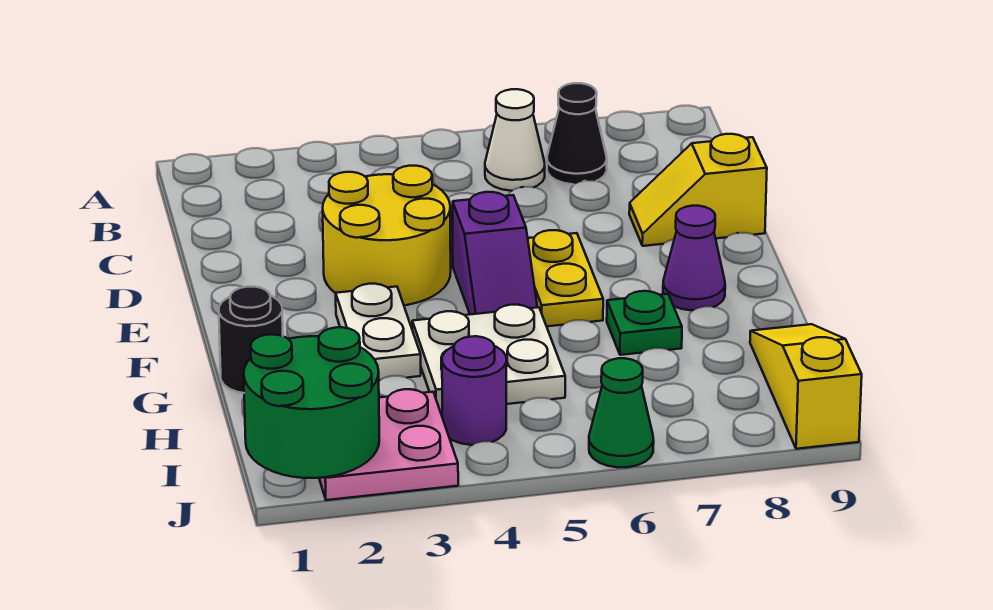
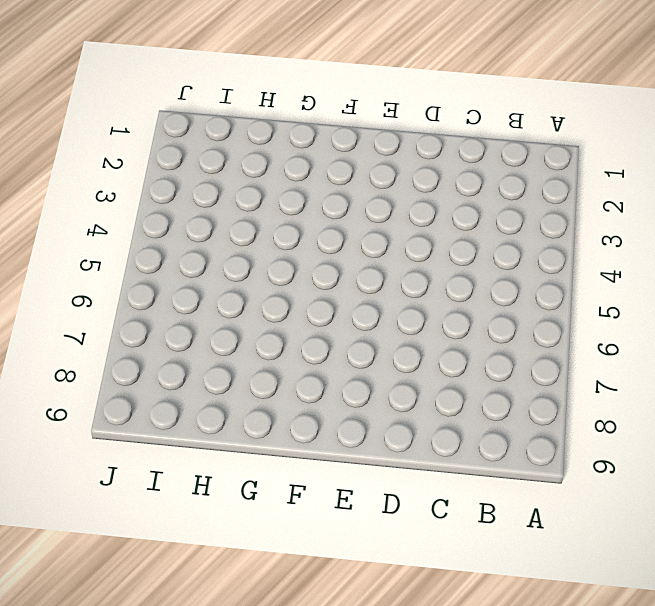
none -> white cone B6 level 1
none -> black cone B7 level 1
none -> yellow round brick D3:E4 level 1

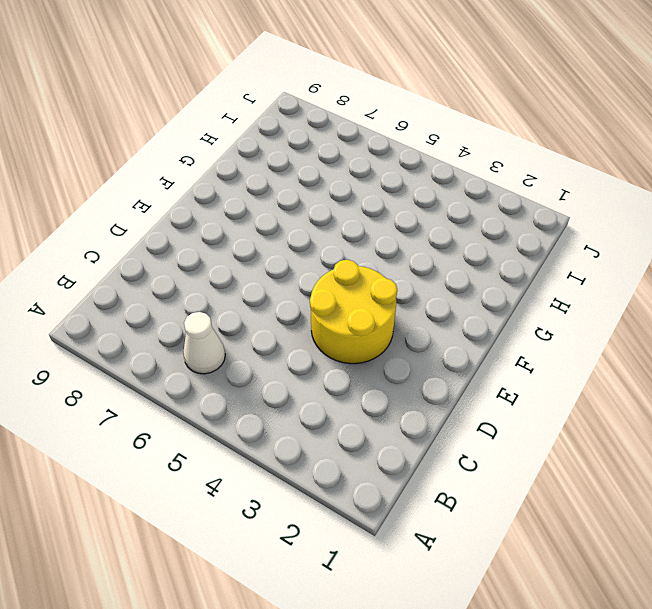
none -> black cone B7 level 1
none -> yellow slope D8:D9 level 1 top 9
none -> purple slope E5:F5 level 1 top E

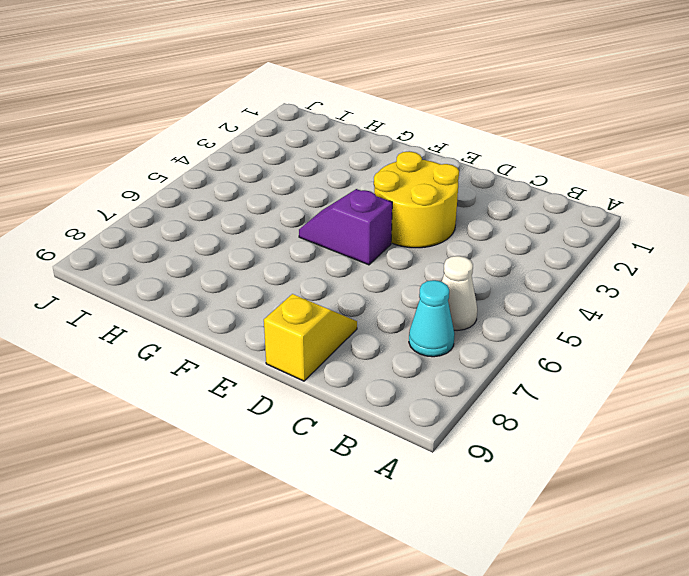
cyan cone B7 level 1 -> black cone B7 level 1
none -> yellow plate E6:F6 level 1
none -> white plate F3:G3 level 1
none -> purple cone F8 level 1

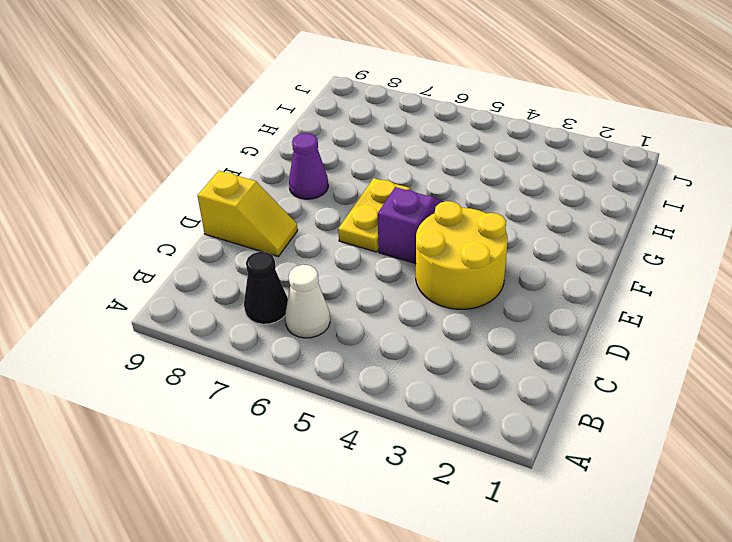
none -> white plate F3:G3 level 1
none -> black round brick G1 level 1
none -> white plate G4:H5 level 1

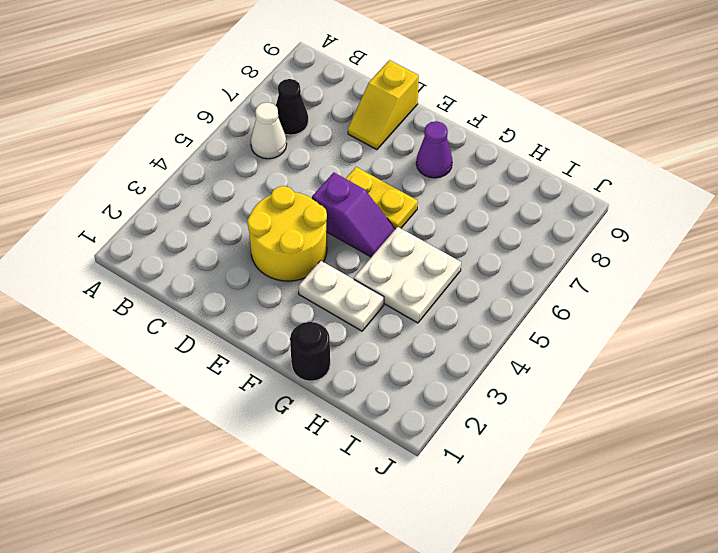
none -> green plate G7 level 1
none -> yellow slope H9:J9 level 1 top J
none -> pink plate I2:J3 level 1

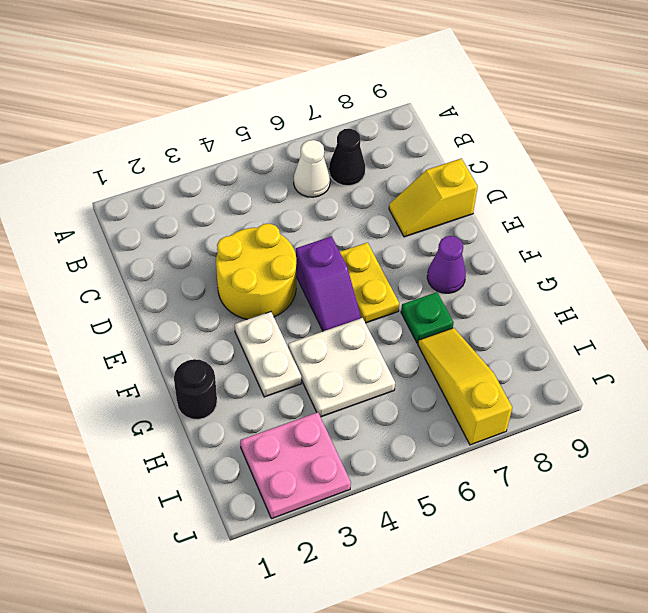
yellow slope H7:J7 level 1 top J -> yellow slope H9:J9 level 1 top J
none -> purple round brick I4 level 1
none -> green cone J6 level 1
none -> green round brick I1:J2 level 2

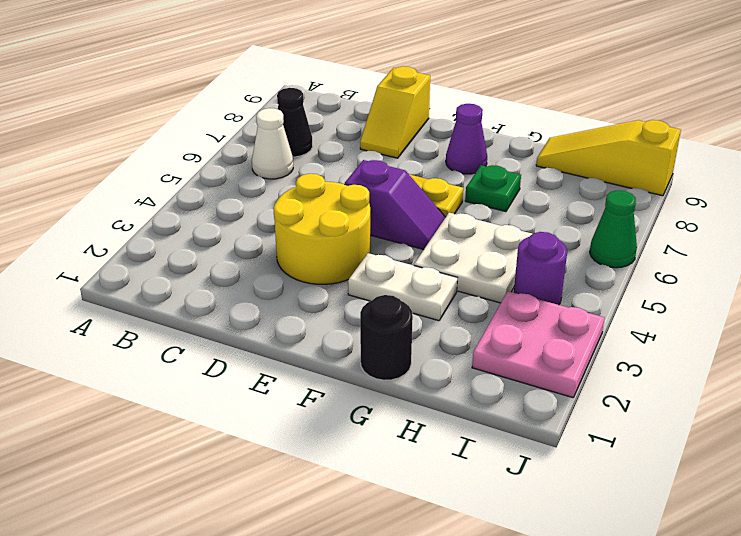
none -> green round brick I1:J2 level 2

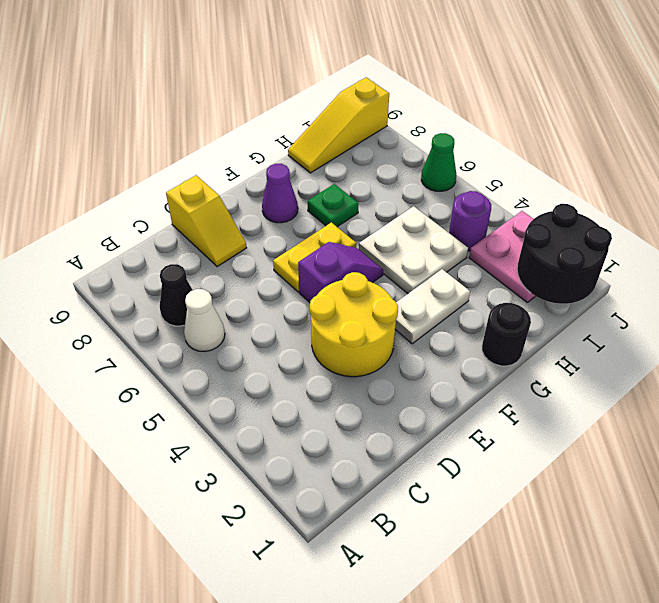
black round brick I1:J2 level 2 -> green round brick I1:J2 level 2

